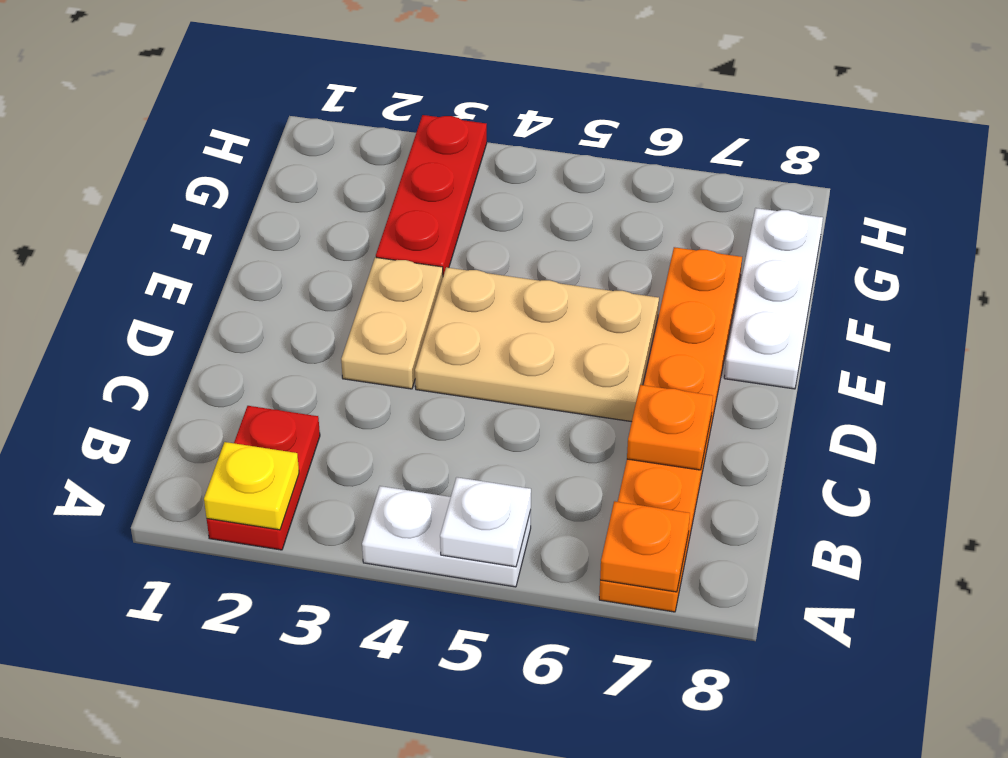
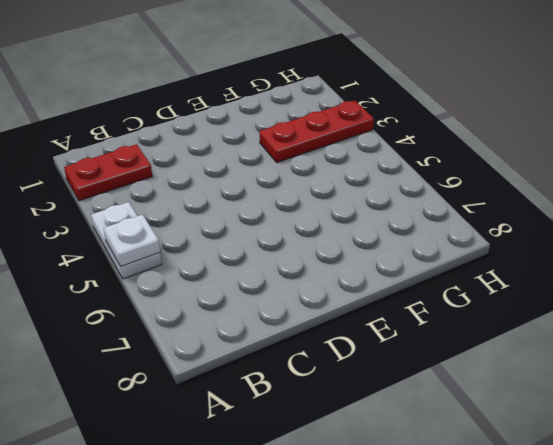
none -> orange plate A7:F7 level 1
none -> tan plate D3:E3 level 1

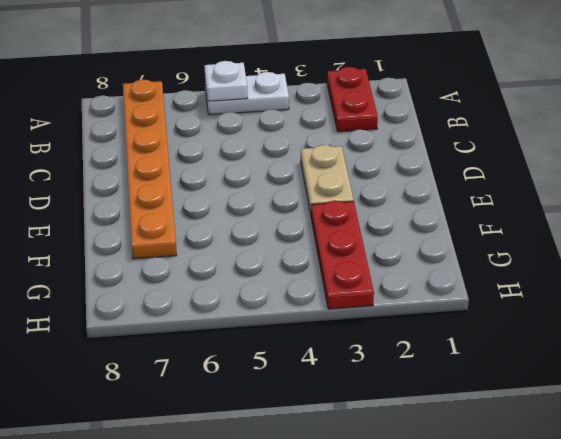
none -> tan plate D4:E6 level 1
none -> white plate E8:G8 level 1

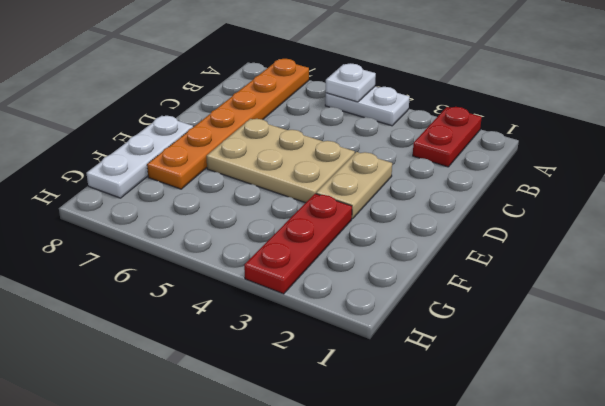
none -> yellow plate A2 level 2
none -> orange plate A7 level 2

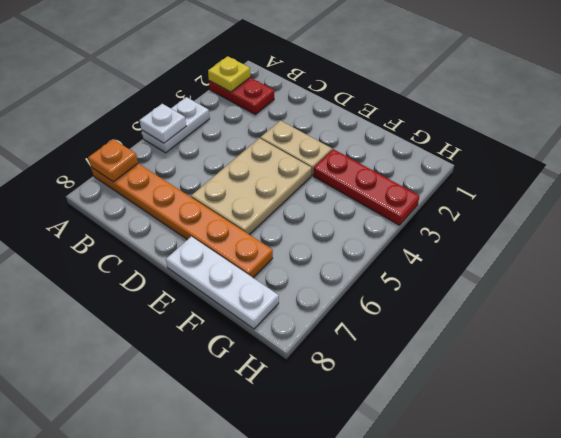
none -> orange plate C7 level 2

